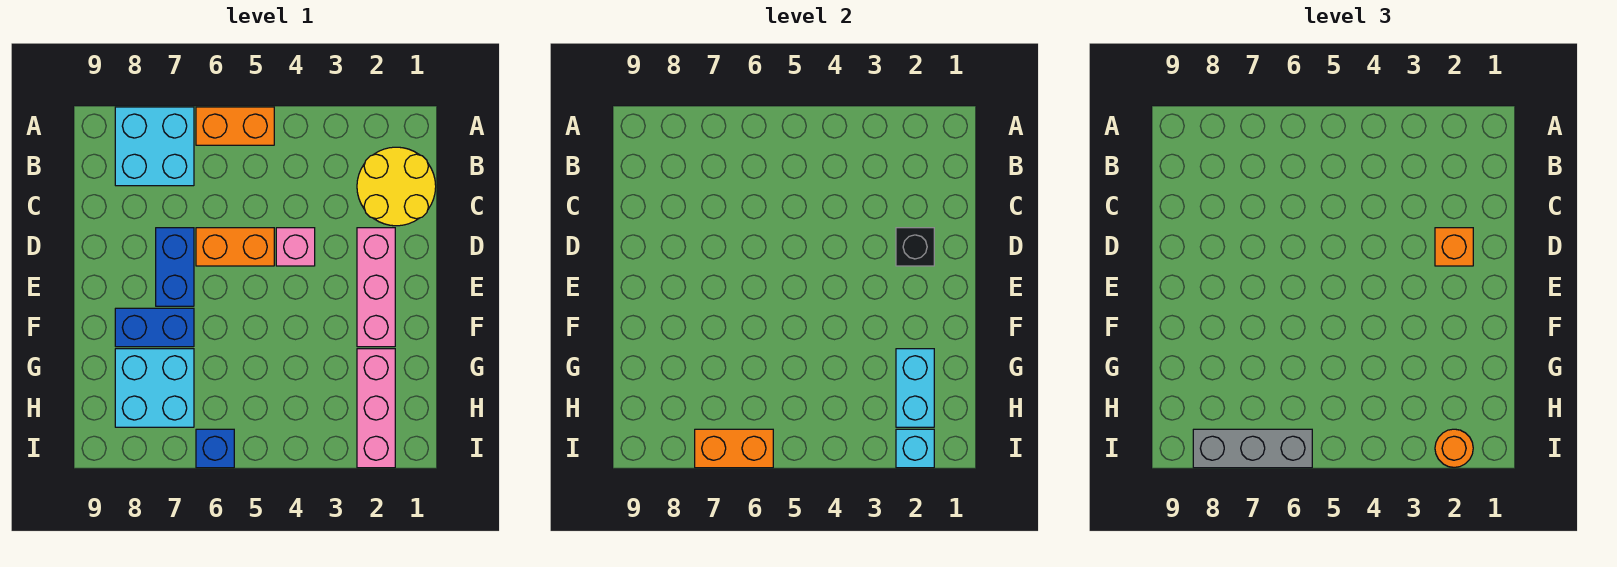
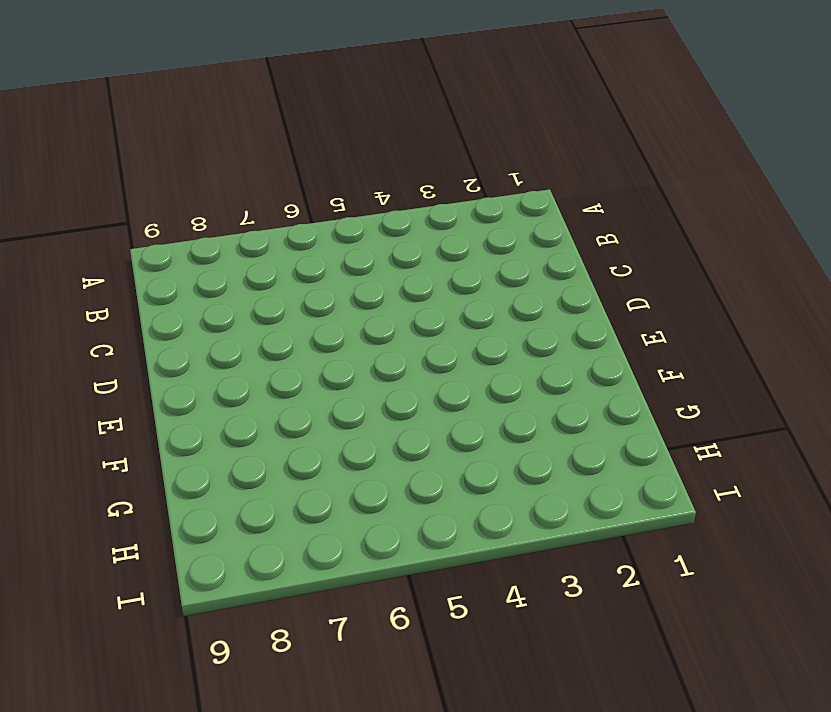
none -> orange brick A5:A6 level 1
none -> cyan brick A7:B8 level 1
none -> yellow round brick B1:C2 level 1

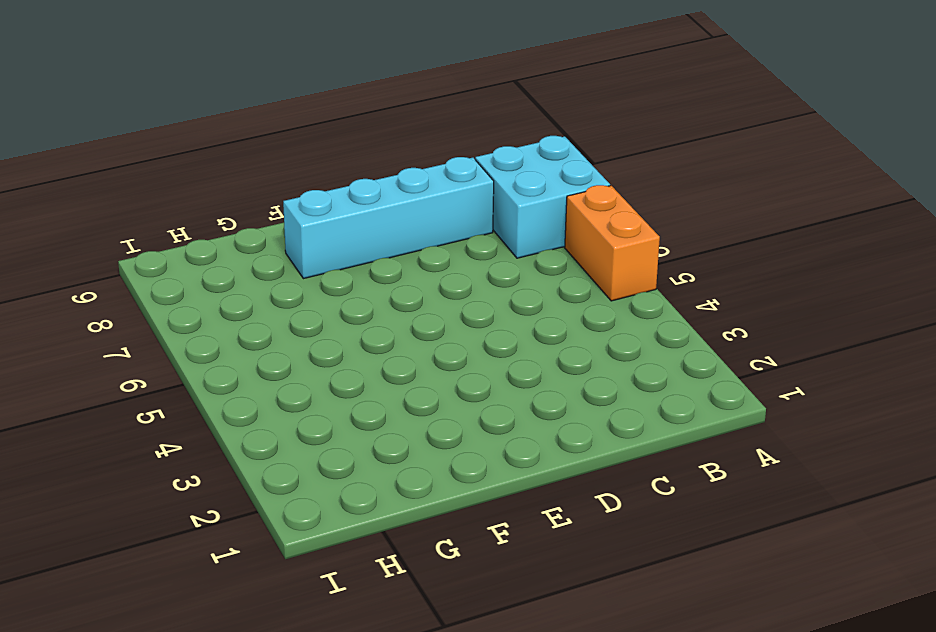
cyan brick C8:F8 level 1 -> blue brick F7:F8 level 1
none -> yellow round brick B1:C2 level 1
none -> pink brick D2:F2 level 1
none -> pink brick D4 level 1

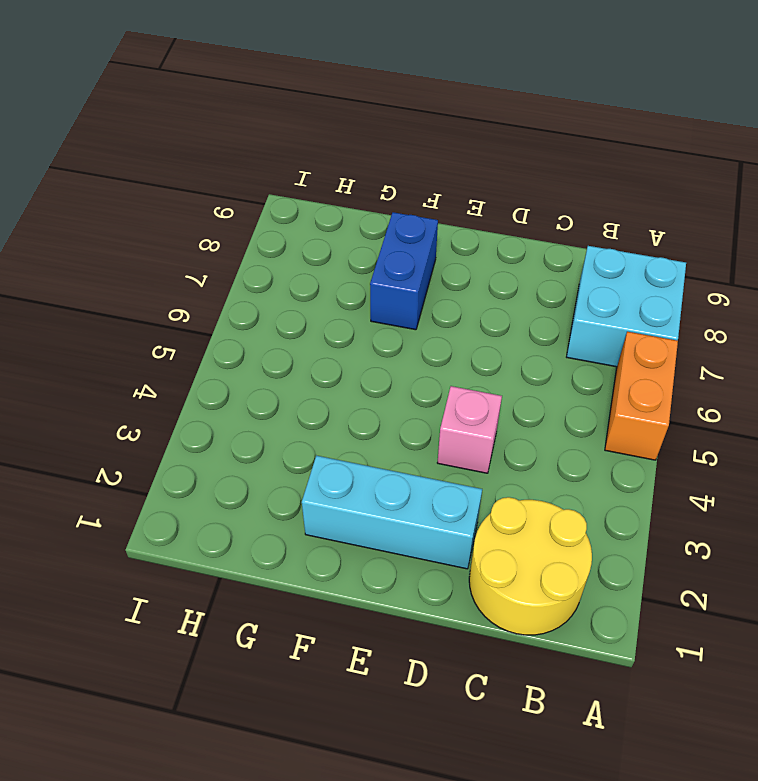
cyan brick D2:F2 level 1 -> pink brick D2:F2 level 1
none -> orange brick D5:D6 level 1
none -> blue brick D7:E7 level 1
none -> pink brick G2:I2 level 1

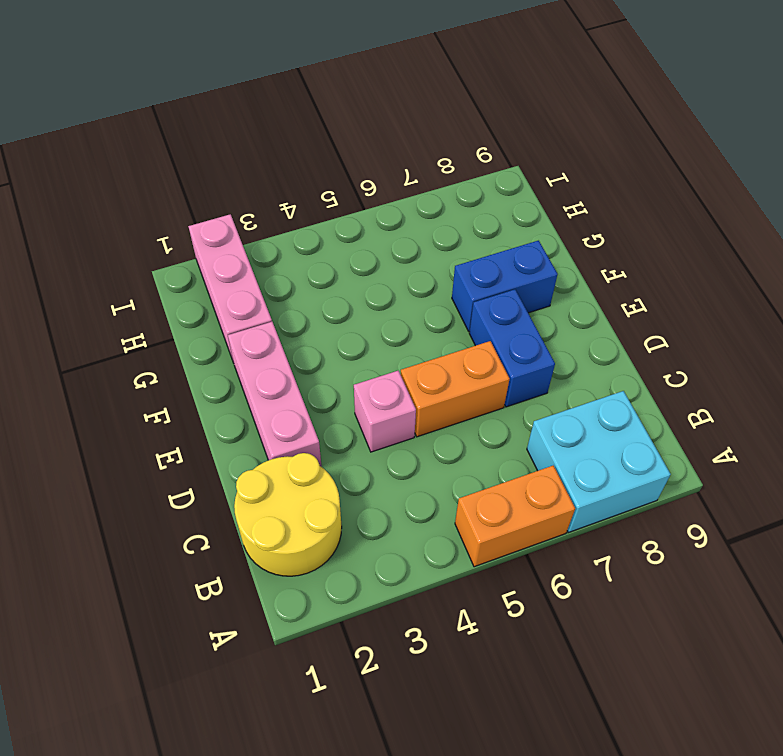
none -> cyan brick G7:H8 level 1
none -> blue brick I6 level 1
none -> black brick D2 level 2

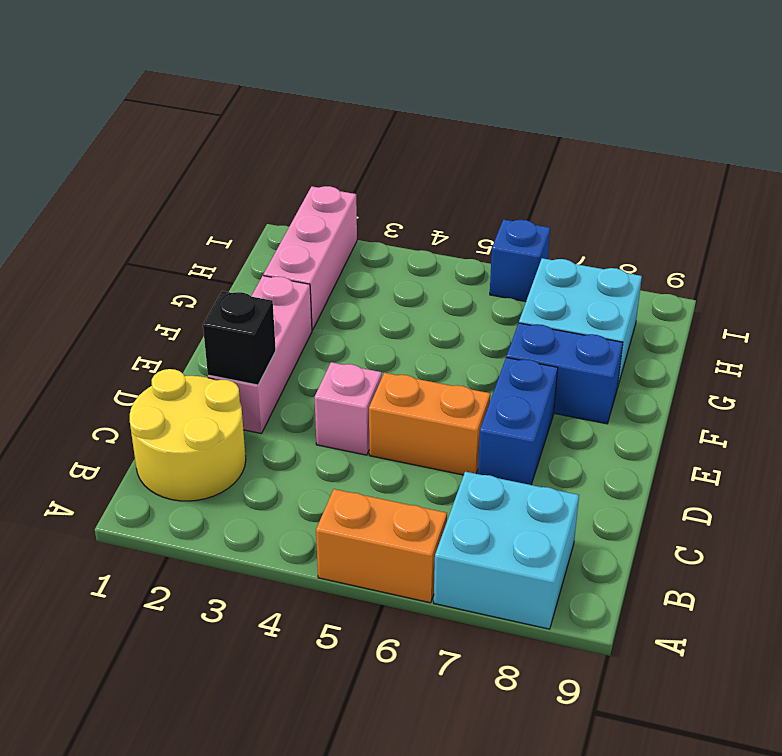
none -> cyan brick G2:H2 level 2
none -> cyan brick I2 level 2
none -> orange brick I6:I7 level 2

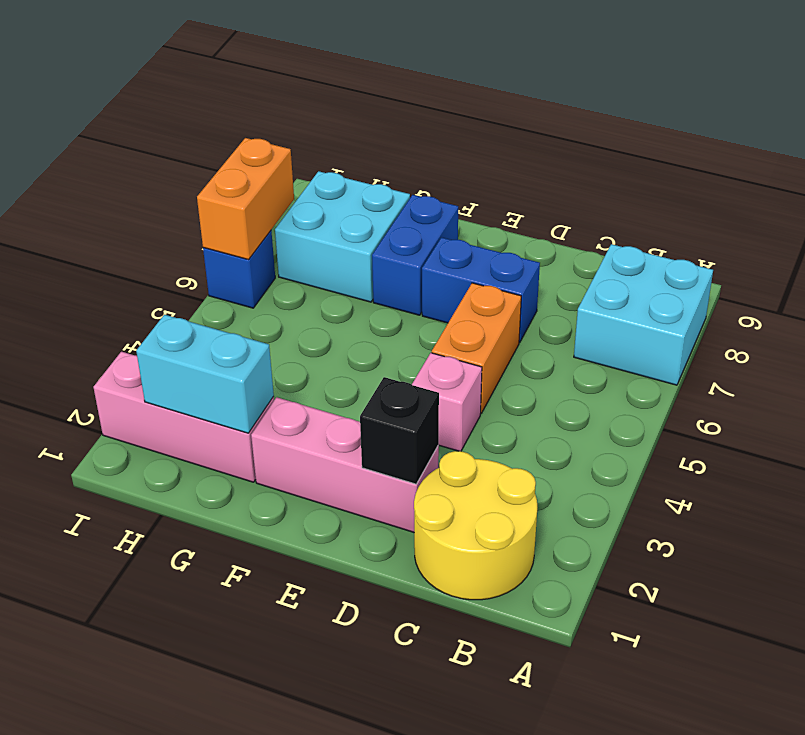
none -> orange brick A5:A6 level 1
none -> cyan brick I2 level 2
none -> orange brick D2 level 3

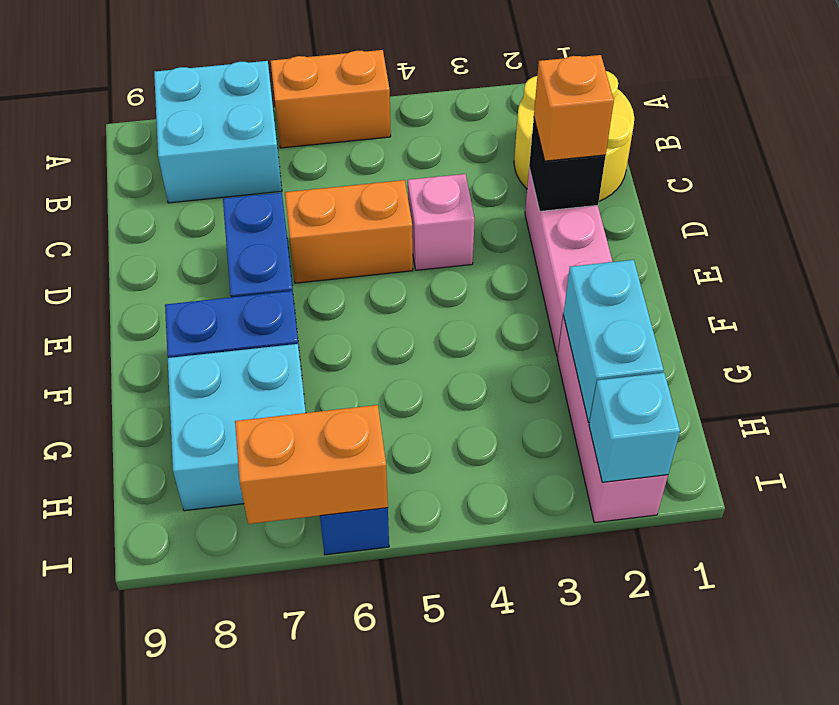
none -> orange round brick I2 level 3
none -> grey brick I6:I8 level 3

